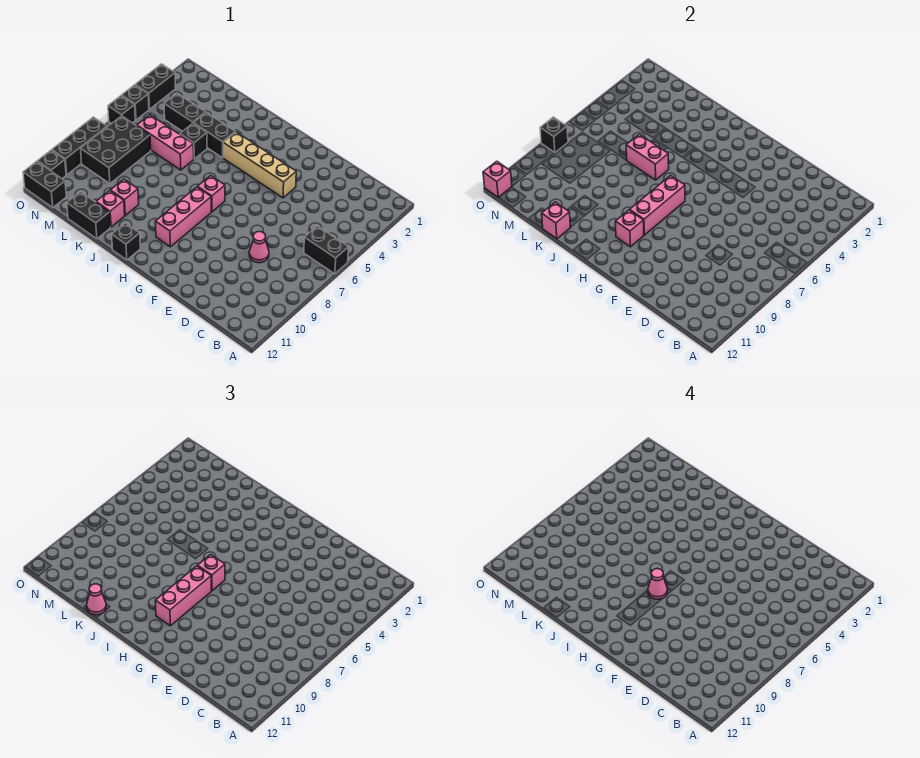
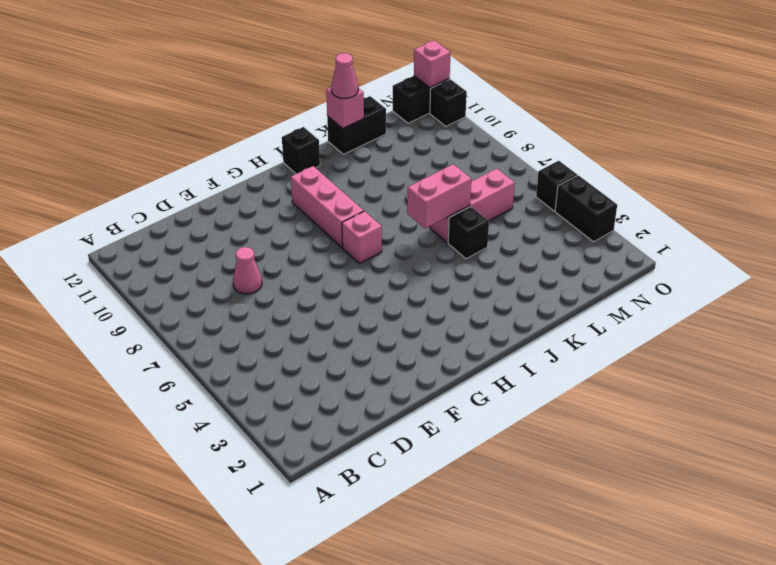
none -> black brick A6:B6 level 1
none -> tan brick F4:I4 level 1
none -> black brick J4:K4 level 1
none -> pink brick K10 level 1

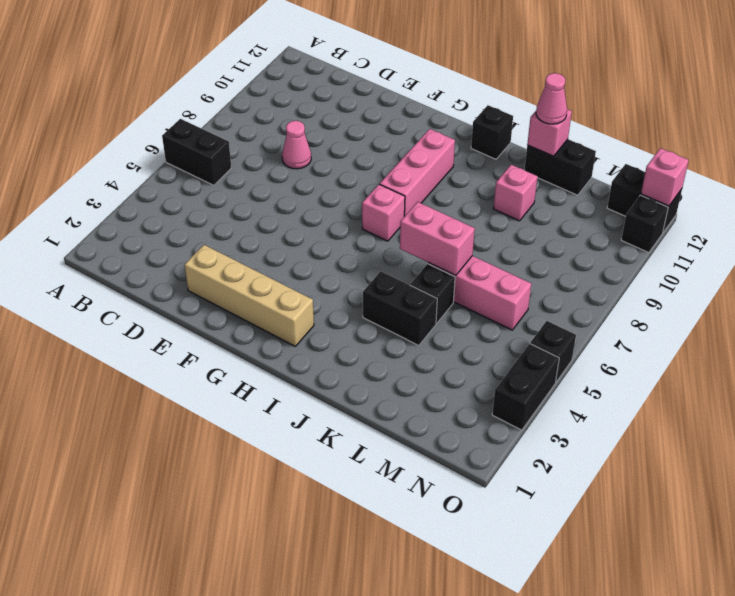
tan brick E2:H2 level 1 -> tan brick F4:I4 level 1
none -> pink brick K11 level 1
none -> black brick L4:M4 level 1
none -> black brick M7:N9 level 1
none -> black brick O6 level 1

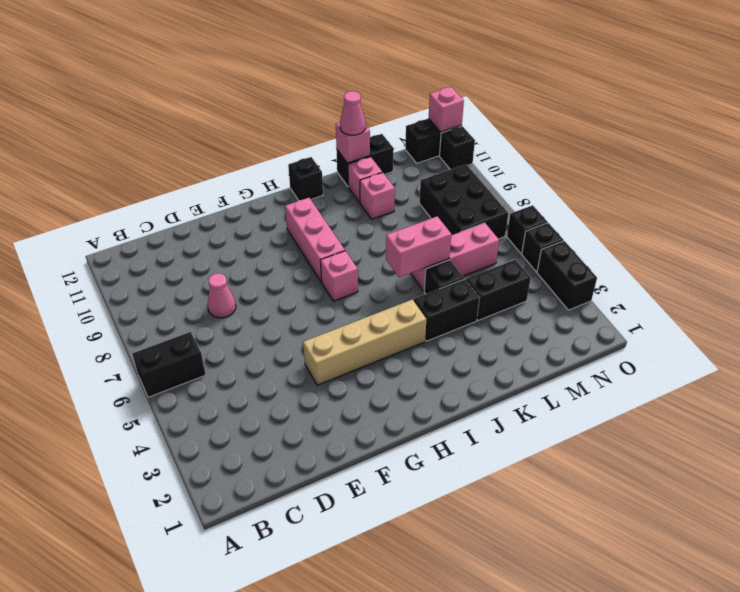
none -> black brick O8:O10 level 1
none -> pink brick H7:H9 level 2
none -> pink brick H10 level 2
none -> black brick O8 level 2

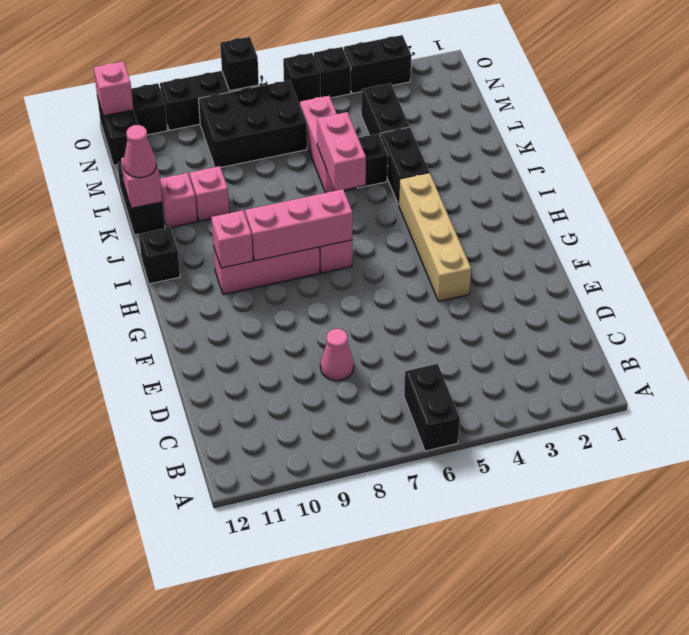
none -> pink brick H7 level 3
none -> pink brick H8:H10 level 3
none -> pink cone H8 level 4

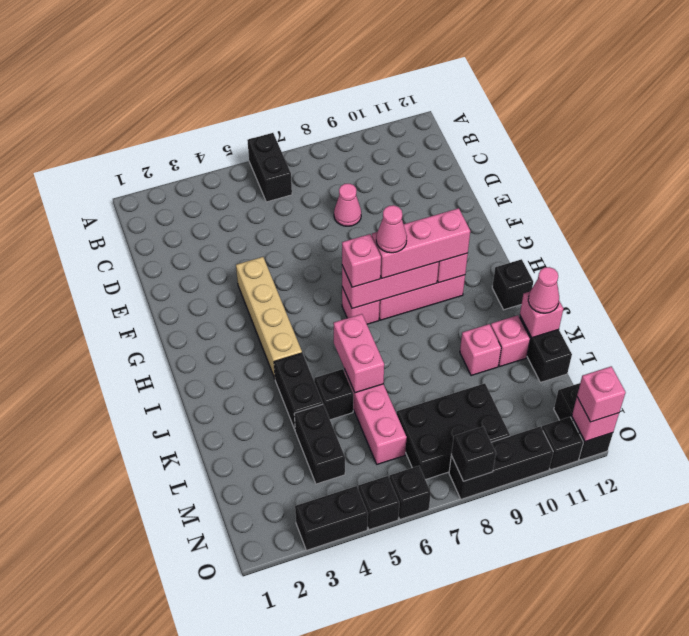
pink brick O12 level 3 -> none

